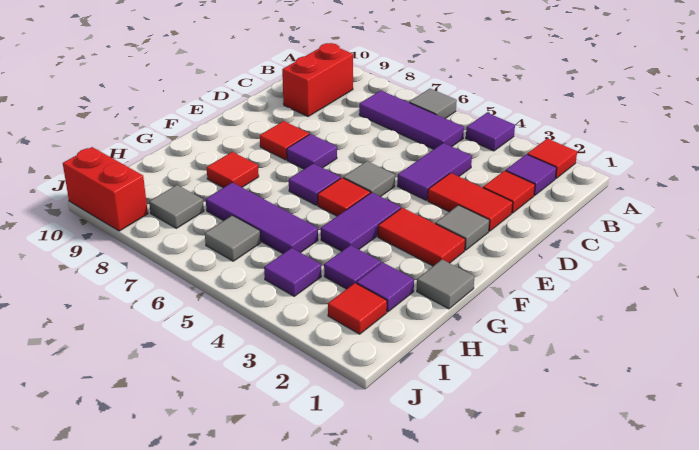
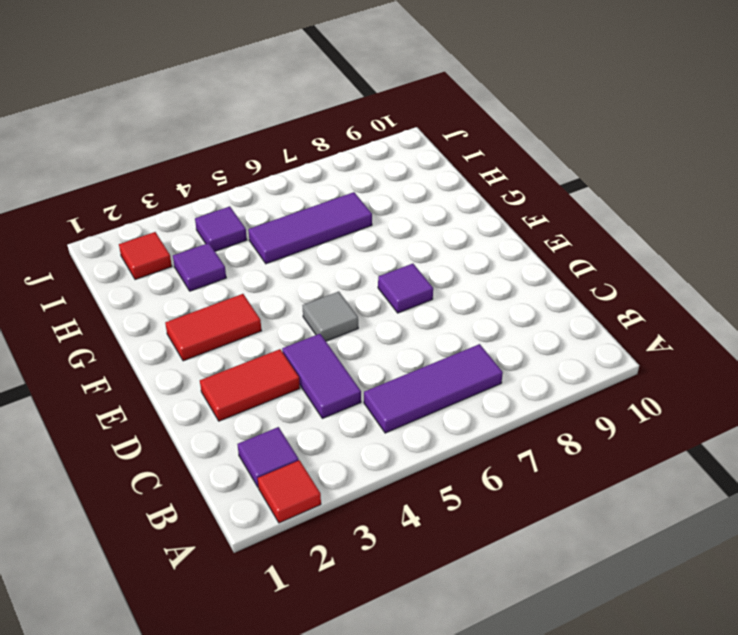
none -> purple tile A4 level 1
none -> grey tile A6 level 1
none -> red brick B9:C9 level 1

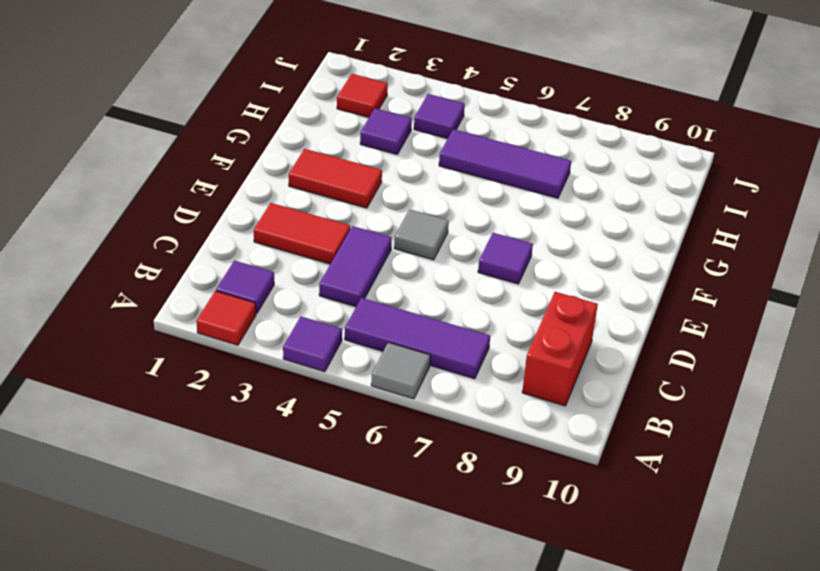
none -> red tile C2 level 1
none -> grey tile E2 level 1
none -> red tile E8 level 1

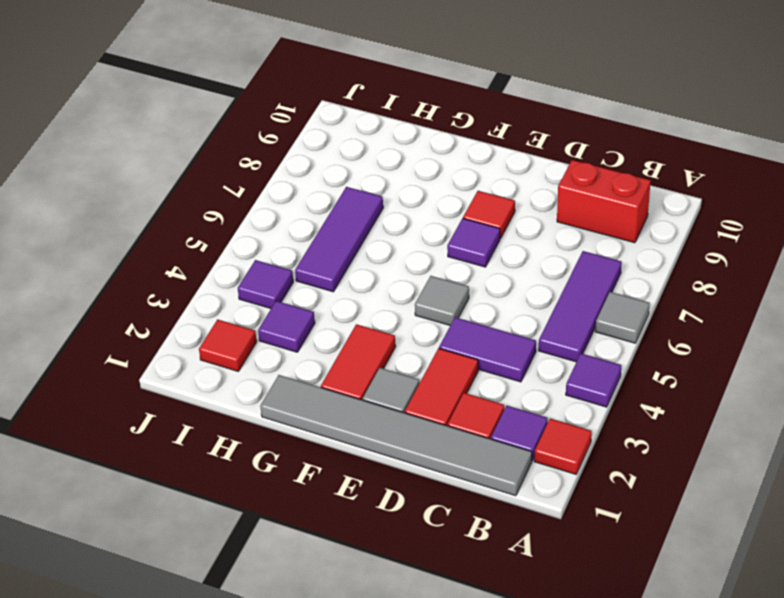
grey tile B1:G1 level 1 -> grey tile G1 level 1
none -> purple tile F4:G4 level 1
none -> red tile F5 level 1
none -> purple tile F6 level 1

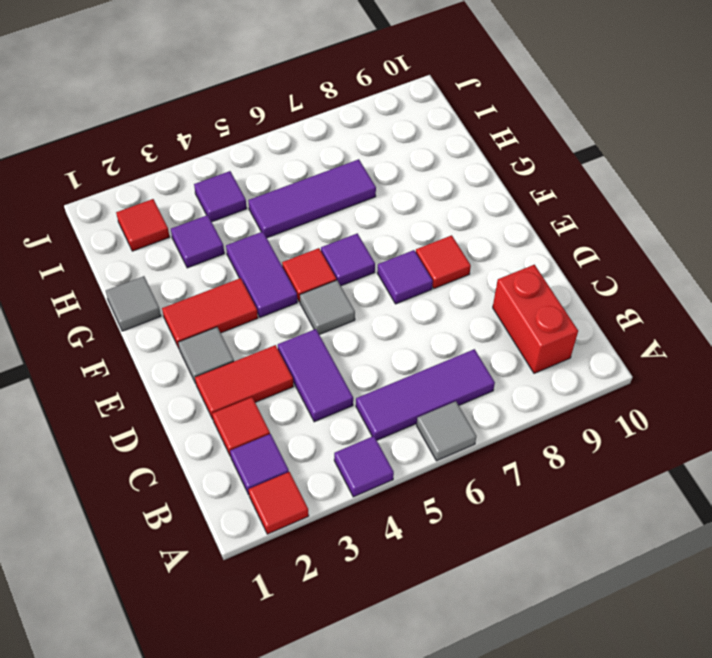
none -> red tile G8 level 1
none -> purple tile H2 level 1
none -> grey tile I6 level 1

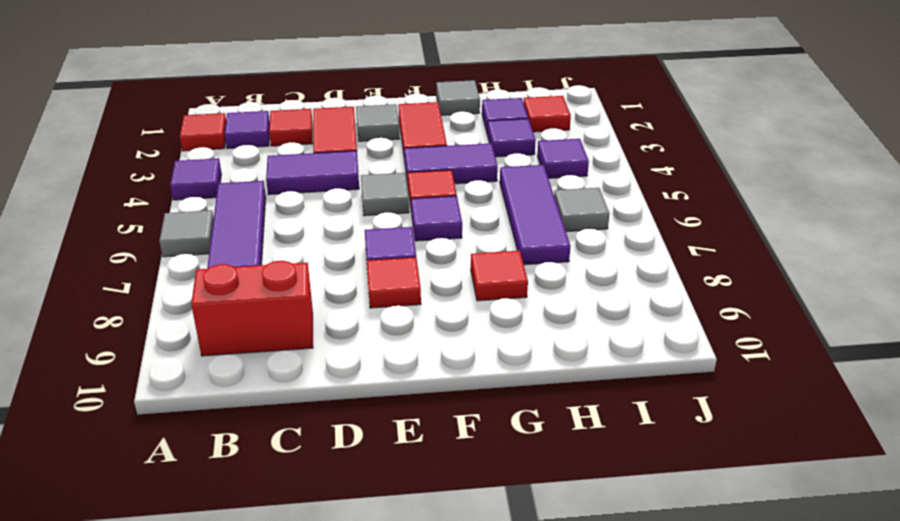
none -> grey tile I8 level 1
none -> red brick J9:J10 level 1

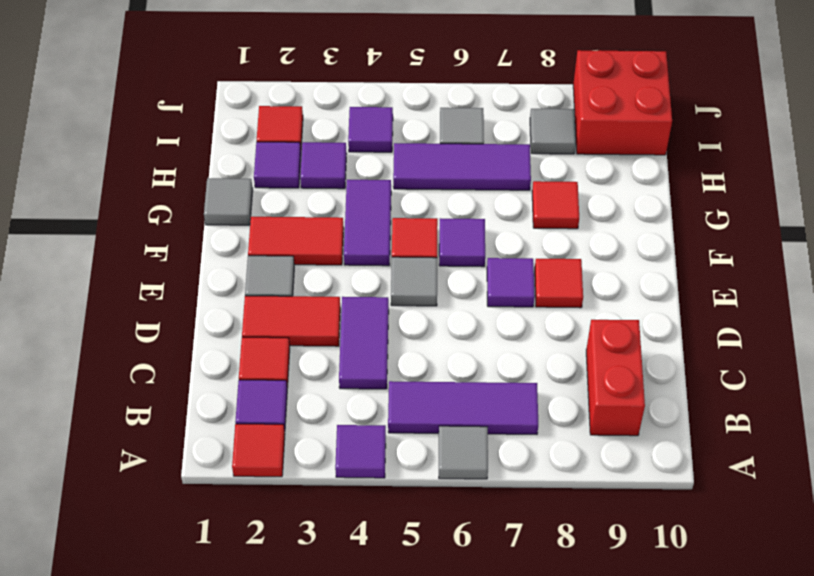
red brick I9:J10 level 1 -> red brick J9:J10 level 1

